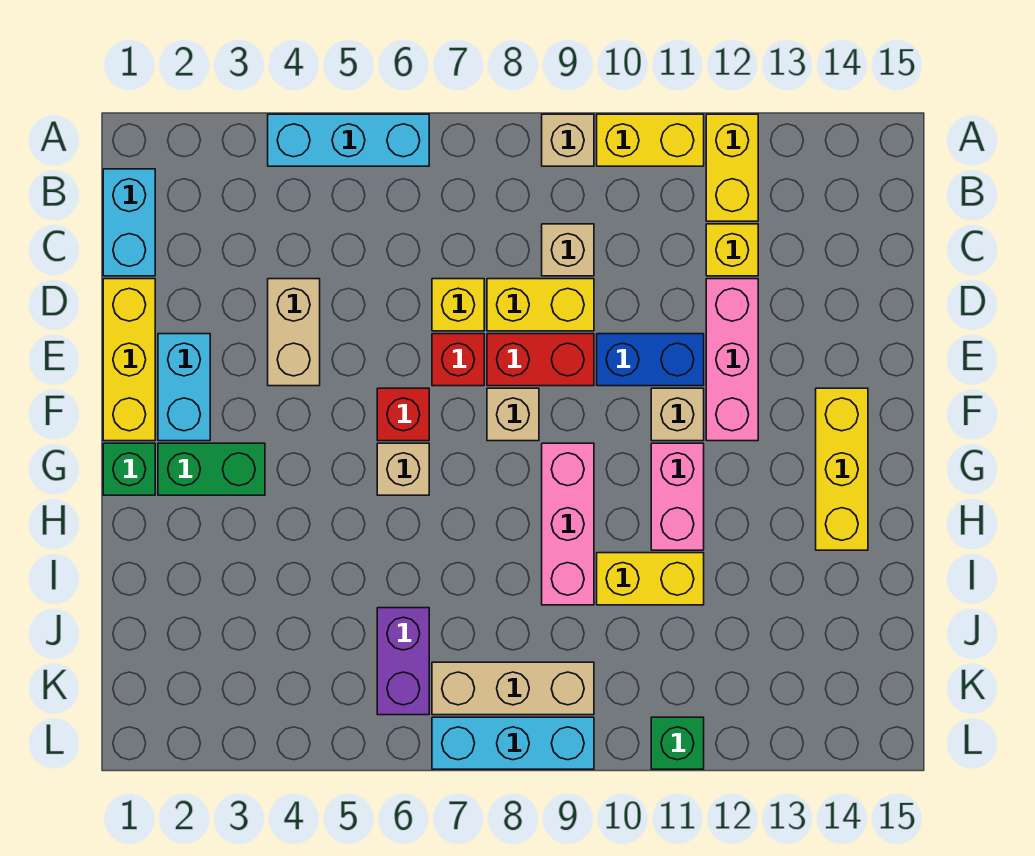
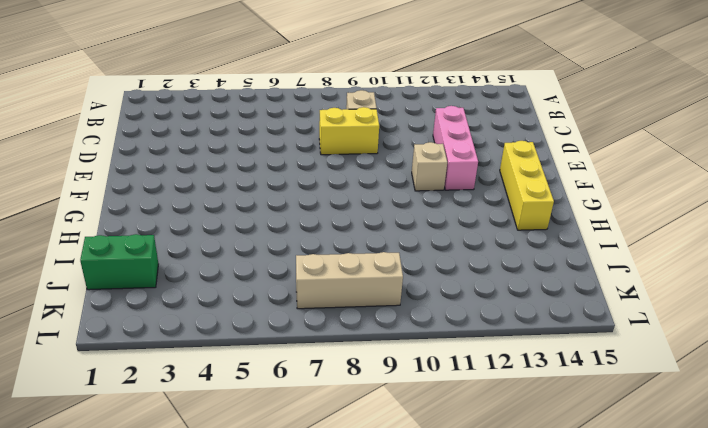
green brick J1:J2 level 1 -> green brick G2:G3 level 1
none -> cyan brick A4:A6 level 1
none -> tan brick A9 level 1
none -> yellow brick A10:A11 level 1
none -> yellow brick A12:B12 level 1

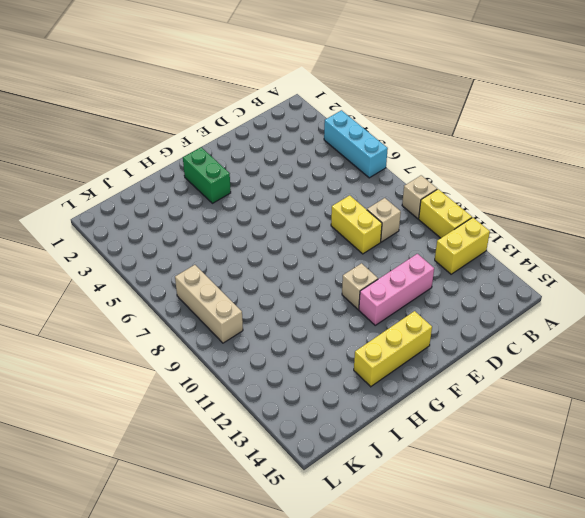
none -> cyan brick B1:C1 level 1
none -> yellow brick C12 level 1
none -> yellow brick D1:F1 level 1
none -> tan brick D4:E4 level 1

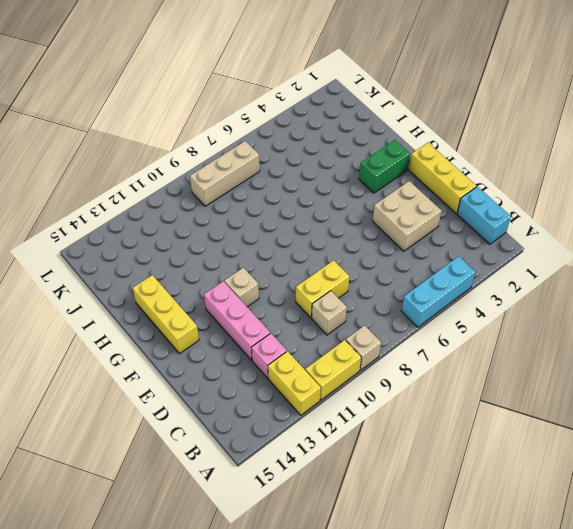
pink brick C12 level 1 -> yellow brick C12 level 1
tan brick D3:E4 level 1 -> tan brick D4:E4 level 1
none -> yellow brick D7 level 1
none -> cyan brick E2:F2 level 1
none -> red brick E7 level 1
none -> red brick E8:E9 level 1

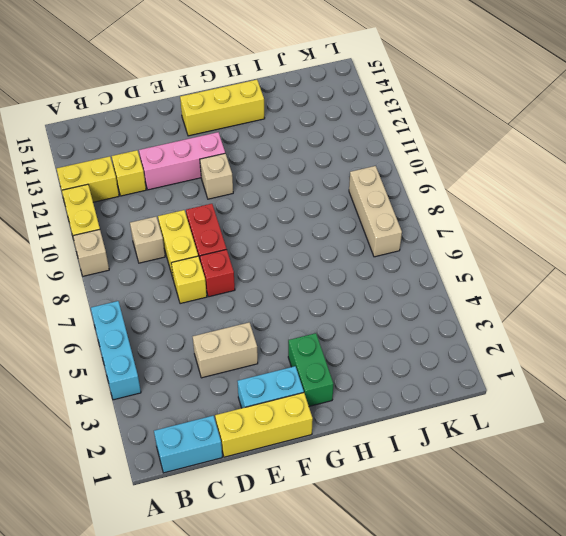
none -> blue brick E10:E11 level 1
none -> red brick F6 level 1
none -> tan brick F8 level 1
none -> green brick G1 level 1

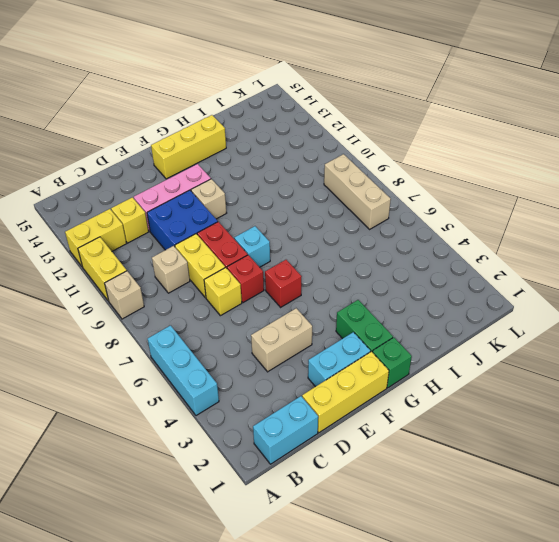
blue brick D10:E11 level 1 -> blue brick E10:E11 level 1
cyan brick F8 level 1 -> tan brick F8 level 1
none -> tan brick G6 level 1
none -> pink brick G9:I9 level 1
none -> pink brick G11:H11 level 1
none -> yellow brick I10:I11 level 1

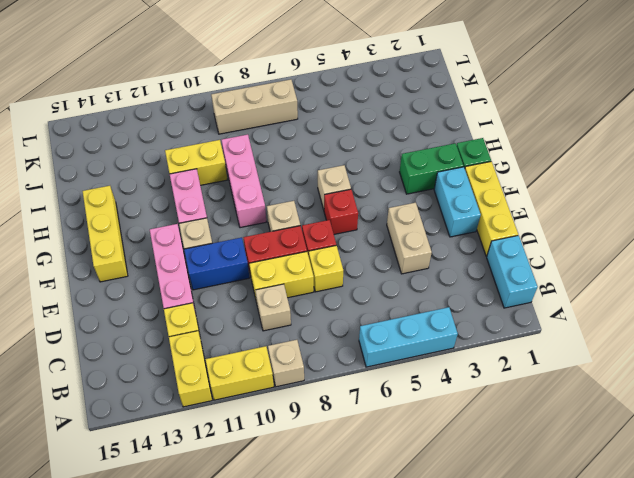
none -> purple brick J6:K6 level 1
none -> cyan brick L7:L9 level 1
none -> green brick L11 level 1

